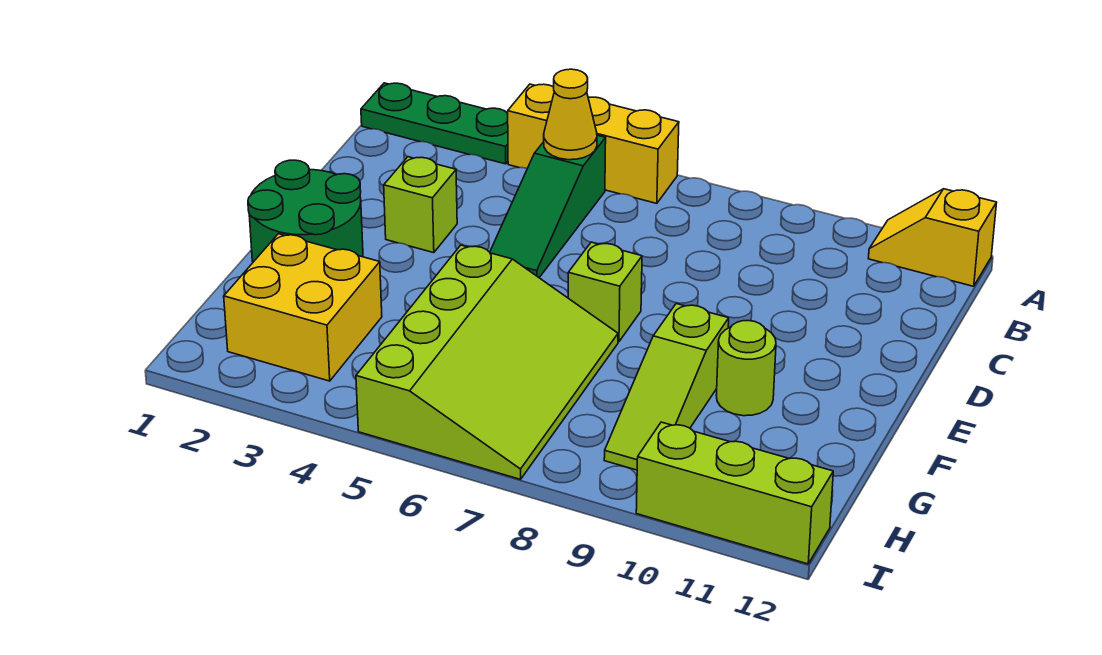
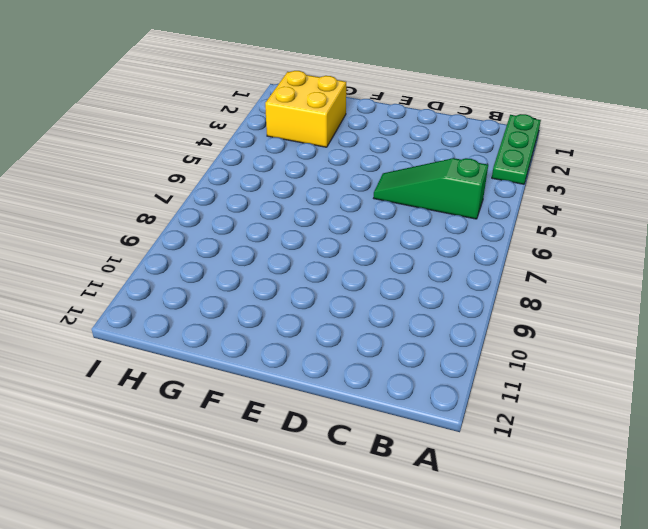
none -> yellow brick A4:A6 level 1
none -> yellow slope A11:A12 level 1 top 12
none -> lime brick D3 level 1

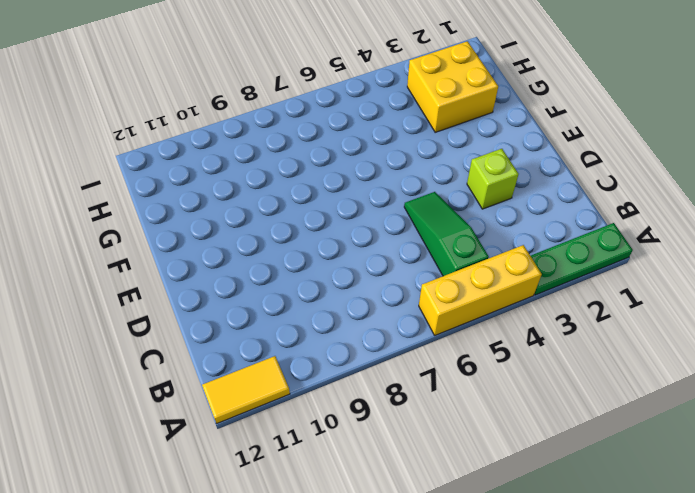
yellow tile A11:A12 level 1 -> yellow slope A11:A12 level 1 top 12
none -> green round brick E1:F2 level 1
none -> lime brick E7 level 1
none -> lime slope F5:I7 level 1 top 5

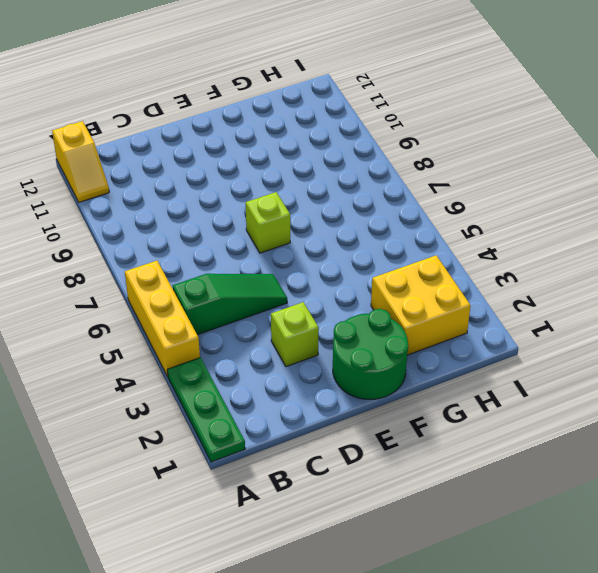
none -> lime slope F5:I7 level 1 top 5
none -> lime slope F9:H9 level 1 top F
none -> lime round brick F10 level 1

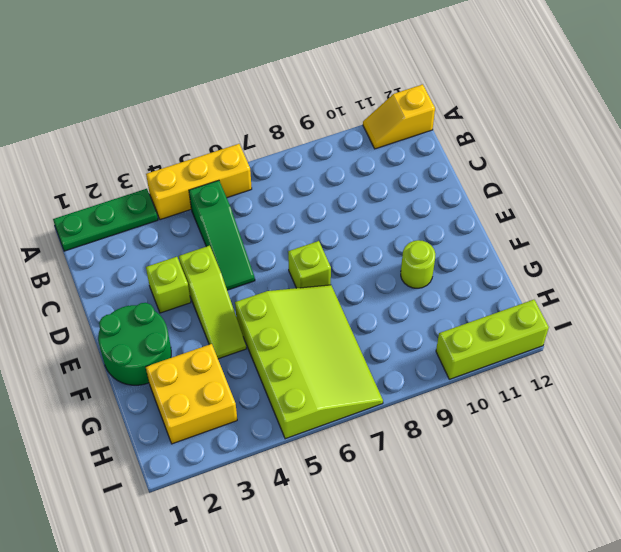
lime slope D4:F4 level 1 top D -> lime slope F9:H9 level 1 top F
none -> yellow cone B5 level 2

